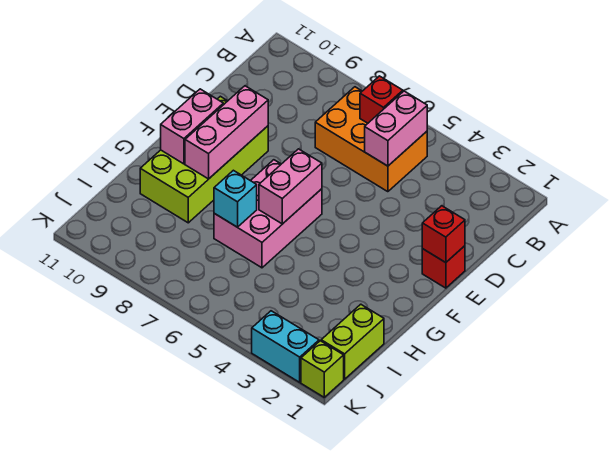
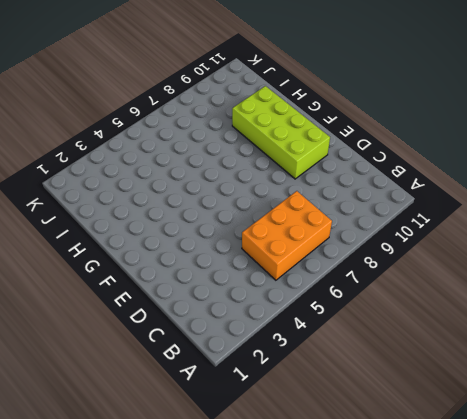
none -> red brick E1 level 1
none -> pink brick F6:H7 level 1
none -> lime brick I1:J1 level 1

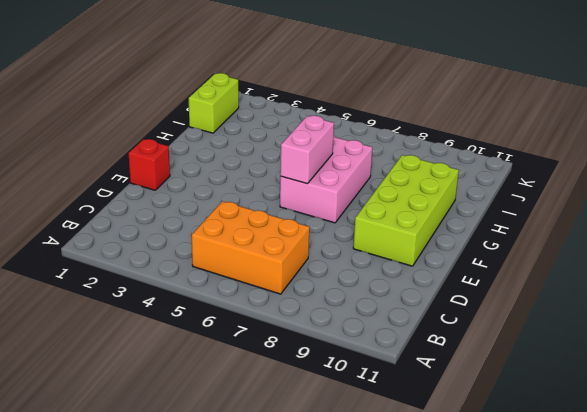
none -> lime brick K1 level 1
none -> cyan brick K2:K3 level 1
none -> pink brick B5:C5 level 2

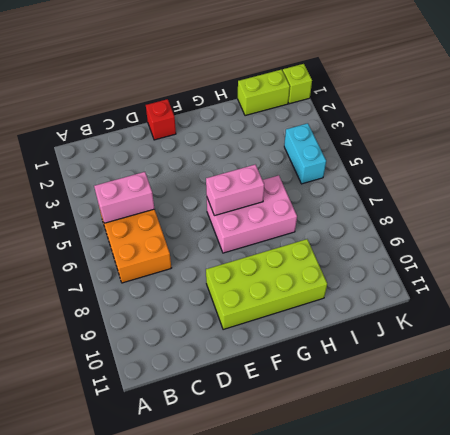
cyan brick J4:J5 level 1 -> cyan brick K2:K3 level 1
none -> red brick B6 level 2
none -> red brick E1 level 2
none -> pink brick E9:G9 level 2

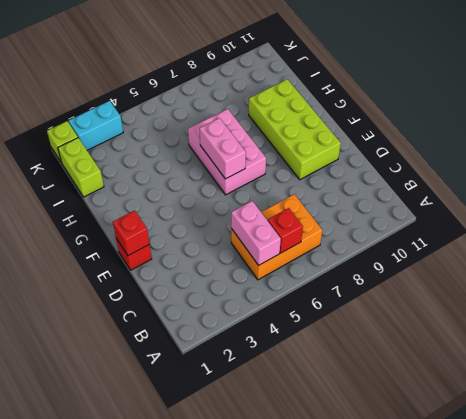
none -> pink brick E9:G9 level 2
none -> pink brick F10:G10 level 2
none -> cyan brick H7 level 2

